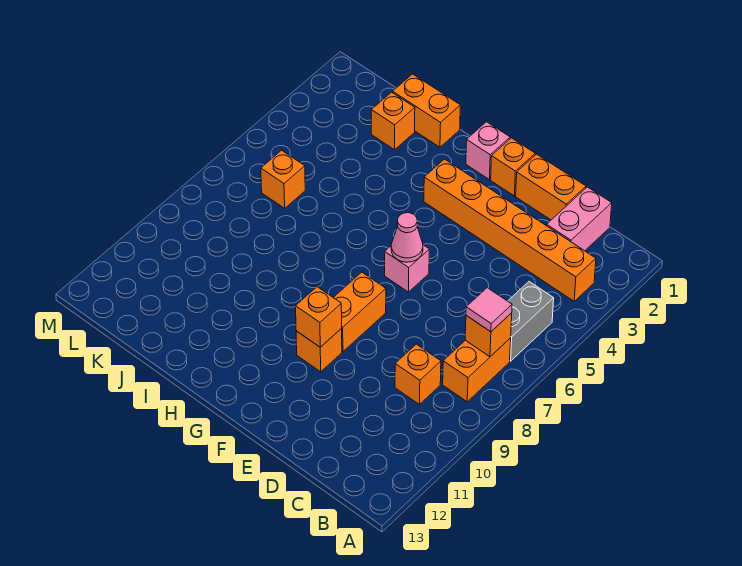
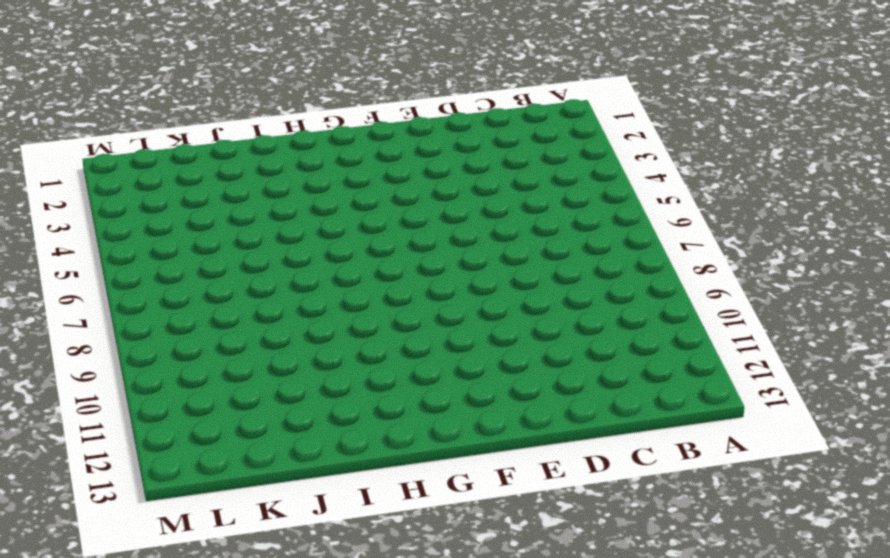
none -> orange brick B3:G3 level 1
none -> grey brick B5:B6 level 1
none -> orange brick B7:B8 level 1

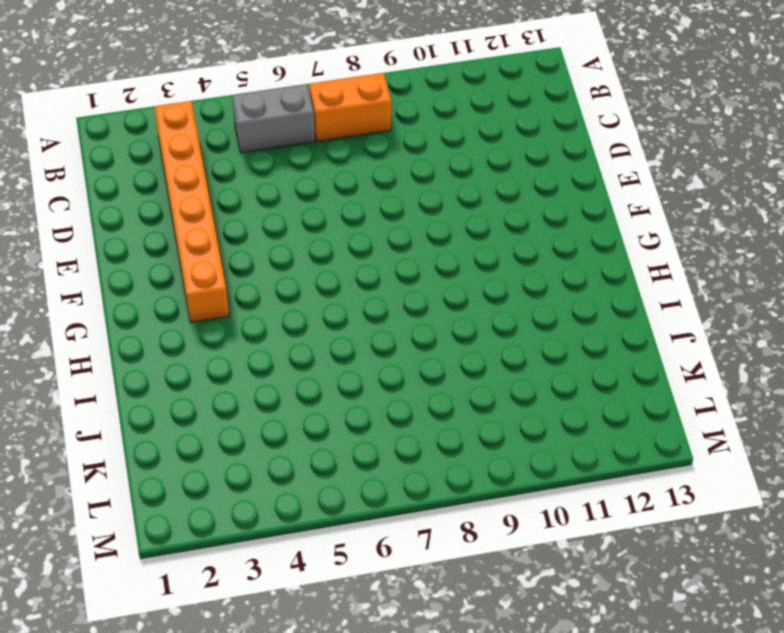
none -> pink brick C1:C2 level 1
none -> orange brick C9 level 1
none -> orange brick D1:E1 level 1

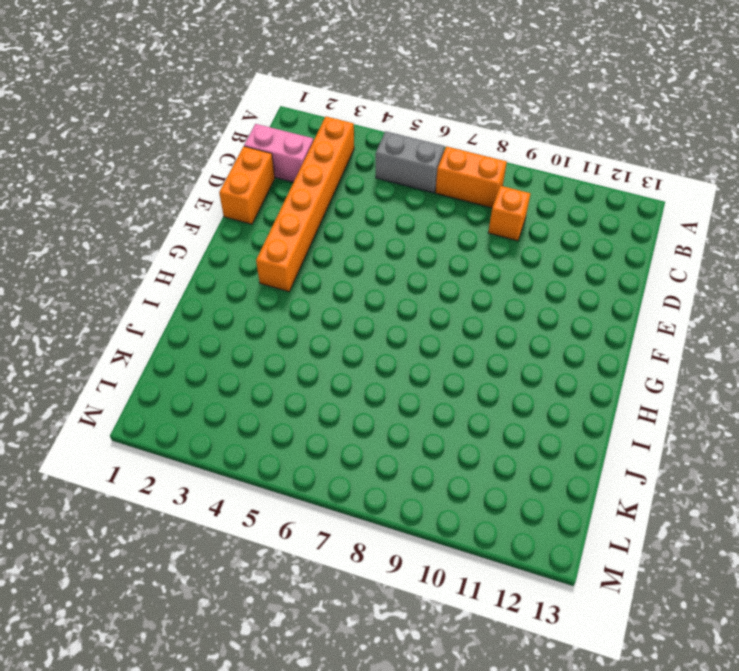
none -> orange brick F1 level 1
none -> pink brick F6 level 1
none -> orange brick F8:F9 level 1

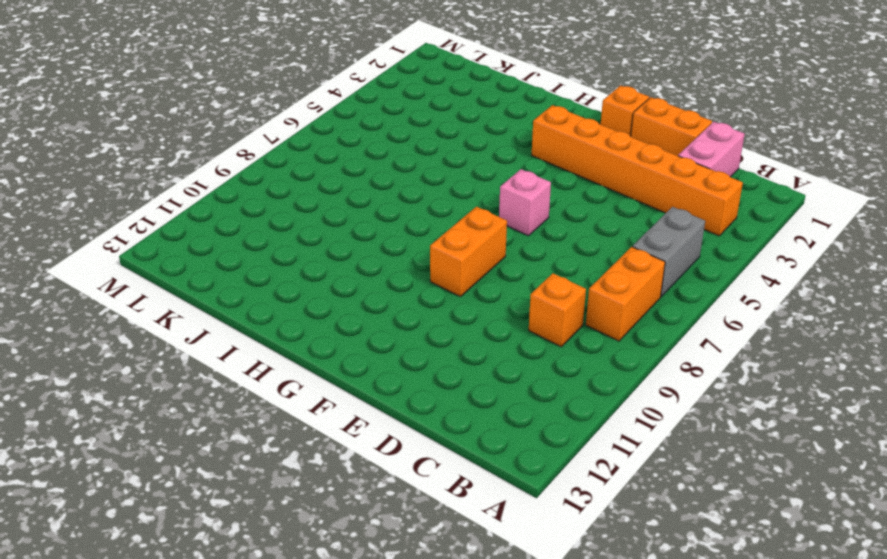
none -> orange brick F10 level 1
none -> pink brick G1 level 1
none -> orange brick I1:J1 level 1

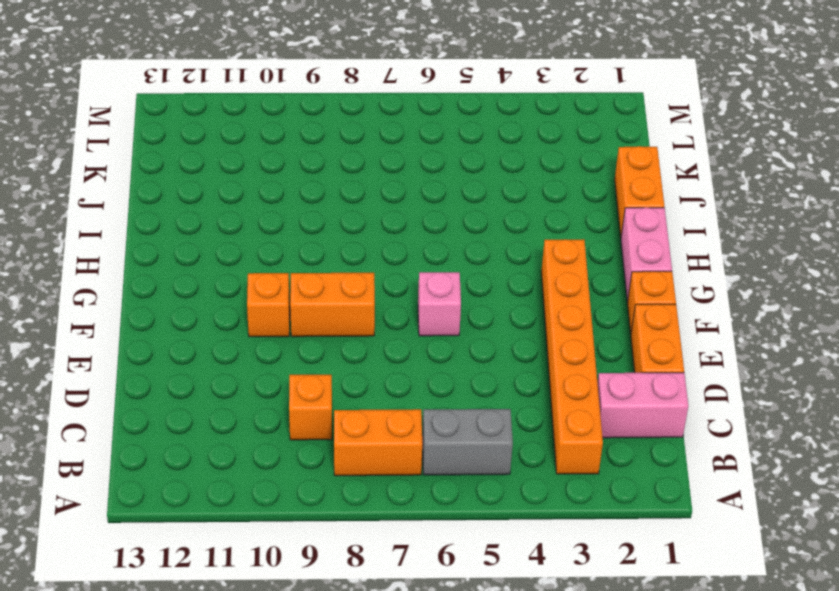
pink brick G1:H1 level 1 -> pink brick G1 level 1
none -> orange brick J2 level 1
none -> orange brick K6 level 1
none -> orange brick B7 level 2

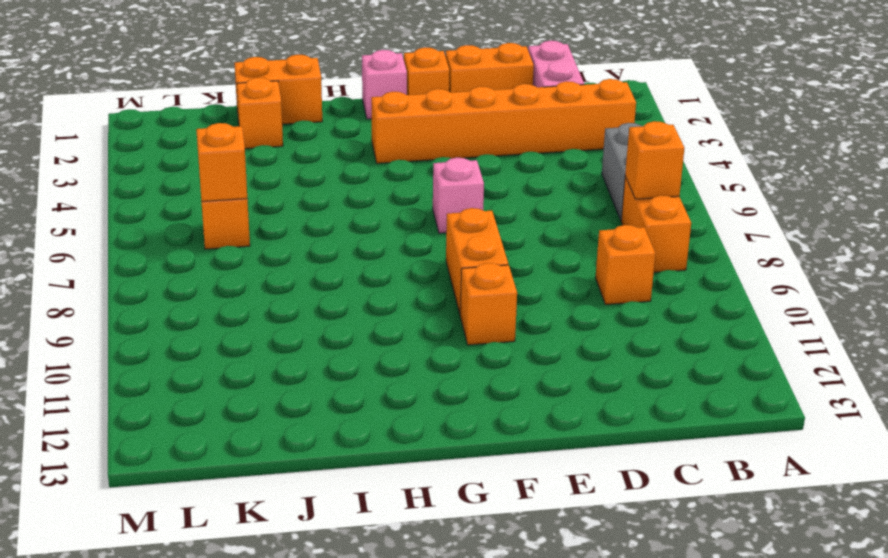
orange brick K6 level 2 -> orange brick F10 level 2
none -> pink cone F6 level 2
none -> pink tile B7 level 3

